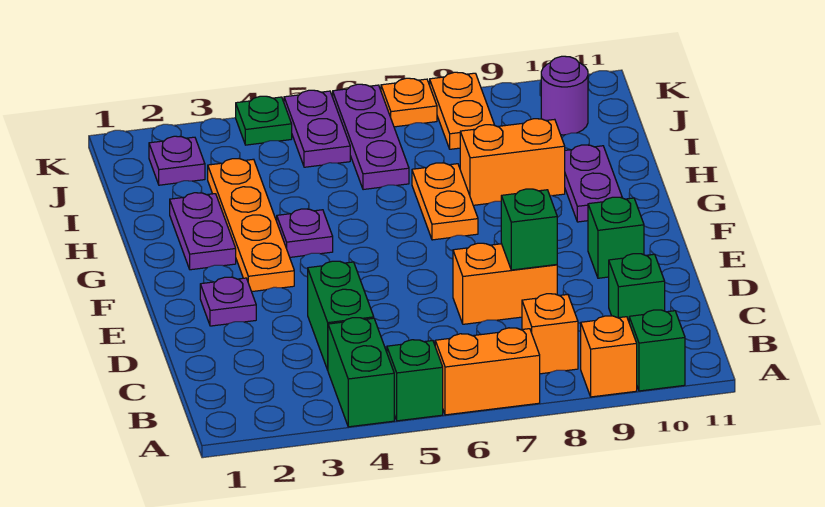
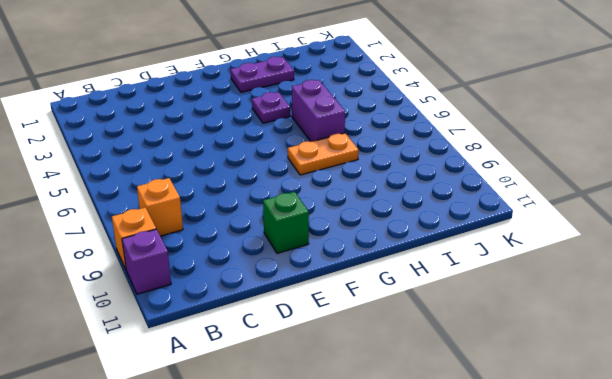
purple brick A10 level 1 -> green brick A10 level 1
purple brick H5:H6 level 1 -> none
none -> green brick A4:B4 level 1
none -> green brick A5 level 1
none -> orange brick A6:A7 level 1

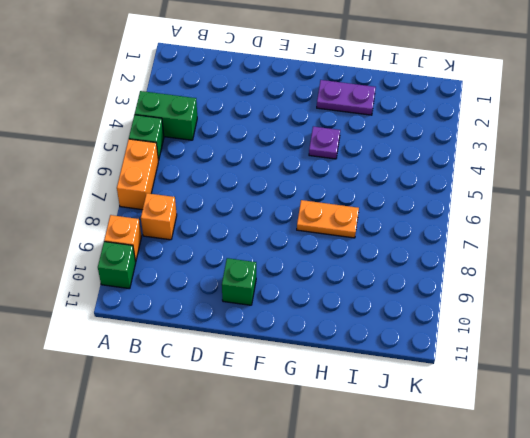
none -> green brick C4:D4 level 1
none -> green brick C10 level 1
none -> orange brick D7:D8 level 1

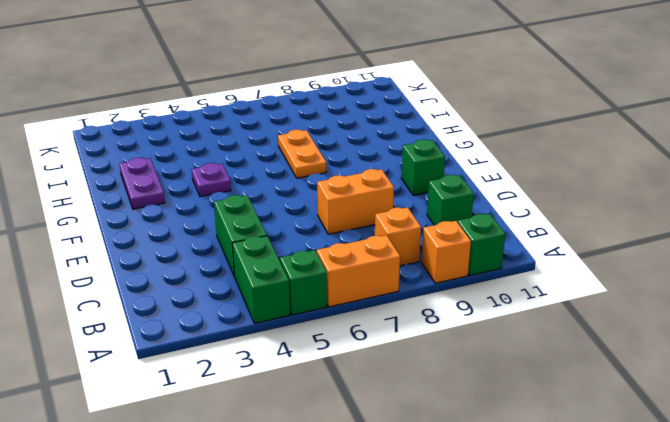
none -> purple plate E2 level 1
none -> orange plate F3:I3 level 1
none -> purple plate G10:H10 level 1

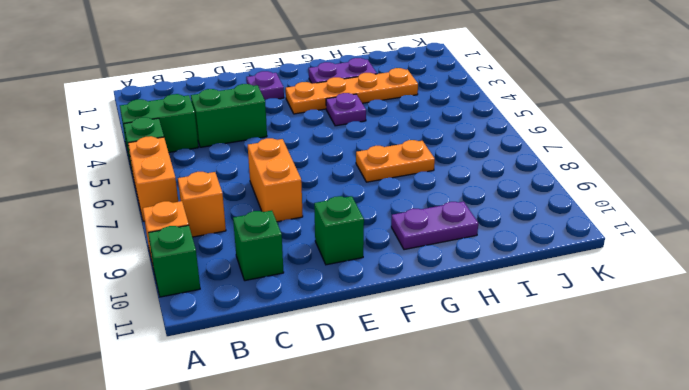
none -> orange brick H8:H9 level 1
none -> purple plate I6:K6 level 1
none -> purple plate J2 level 1

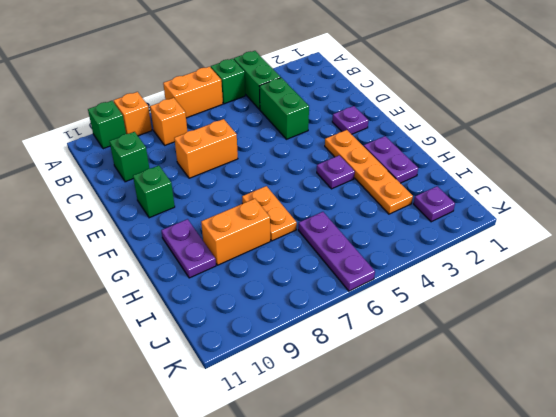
none -> purple plate J5:K5 level 1
none -> orange plate J8:K8 level 1
none -> purple round brick J10 level 1

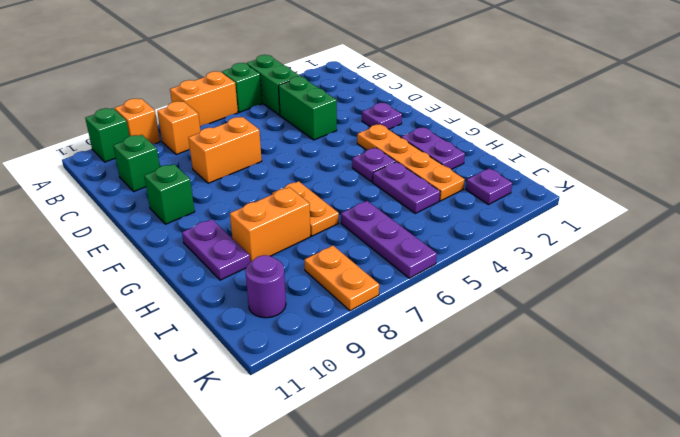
purple plate H4:I4 level 1 -> purple plate J5:K5 level 1
none -> green plate K4 level 1
none -> orange plate K7 level 1
none -> green brick D8 level 2

